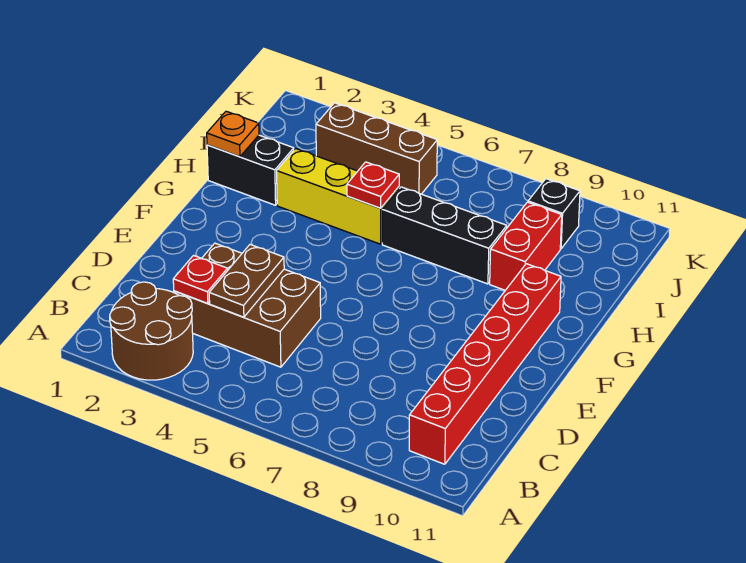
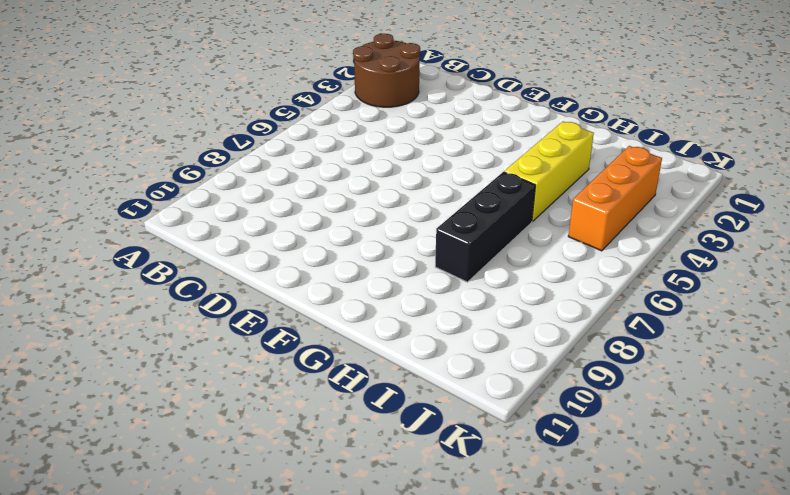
orange brick J3:J5 level 1 -> brown brick J3:J5 level 1
none -> red brick B10:G10 level 1
none -> brown brick C3:D5 level 1
none -> black brick H1:H2 level 1

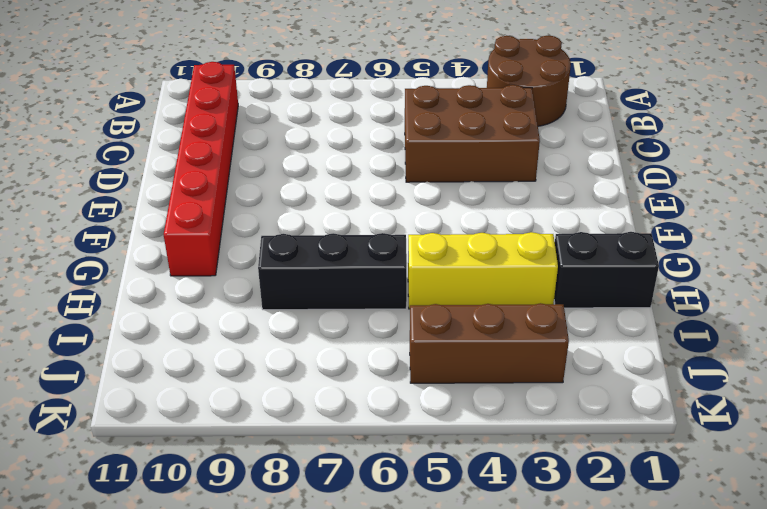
none -> red brick H9:I9 level 1
none -> black brick J9 level 1
none -> red plate C3 level 2

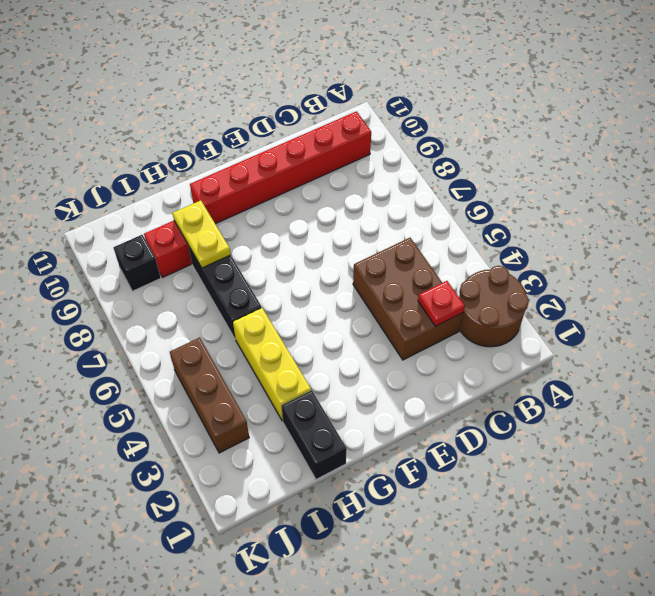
yellow plate H8:H9 level 2 -> none
none -> brown plate C4:D4 level 2
none -> orange plate H1 level 2
none -> red plate H5 level 2

